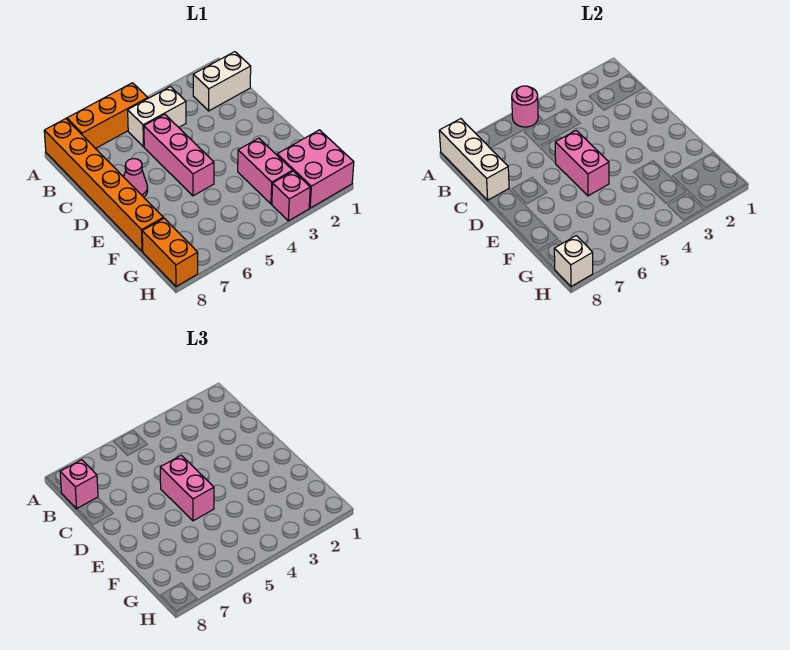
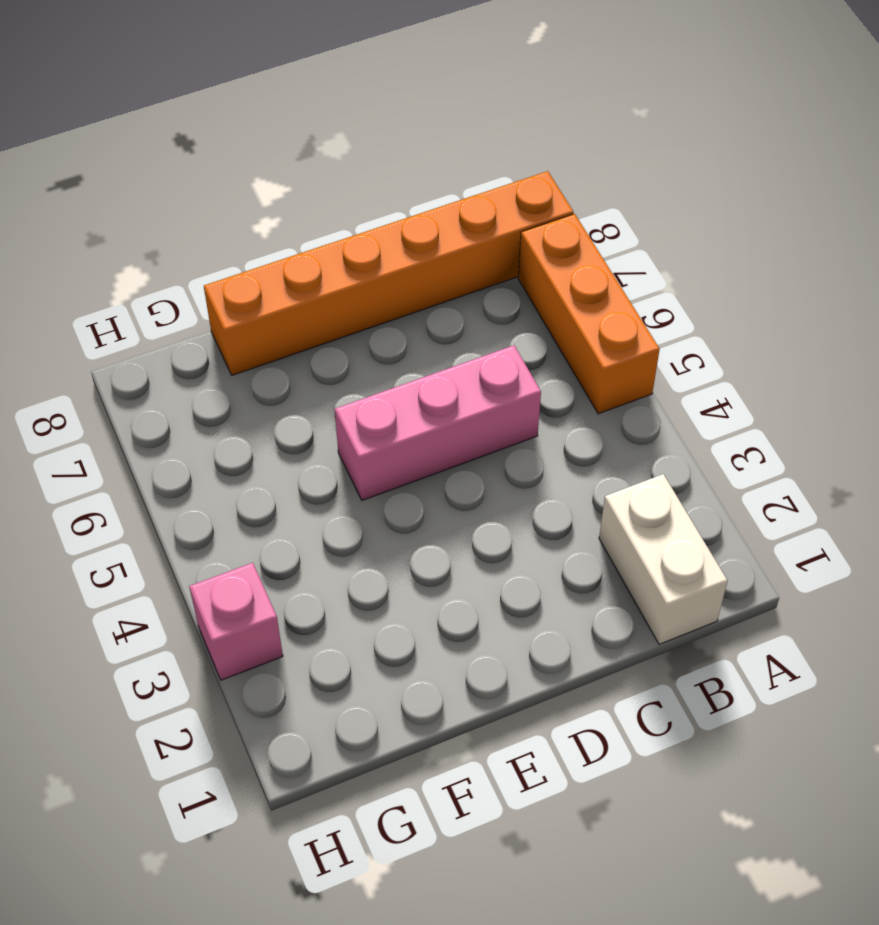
none -> white brick B4:B5 level 1
none -> pink cone D7 level 1
none -> pink brick F3:G3 level 1

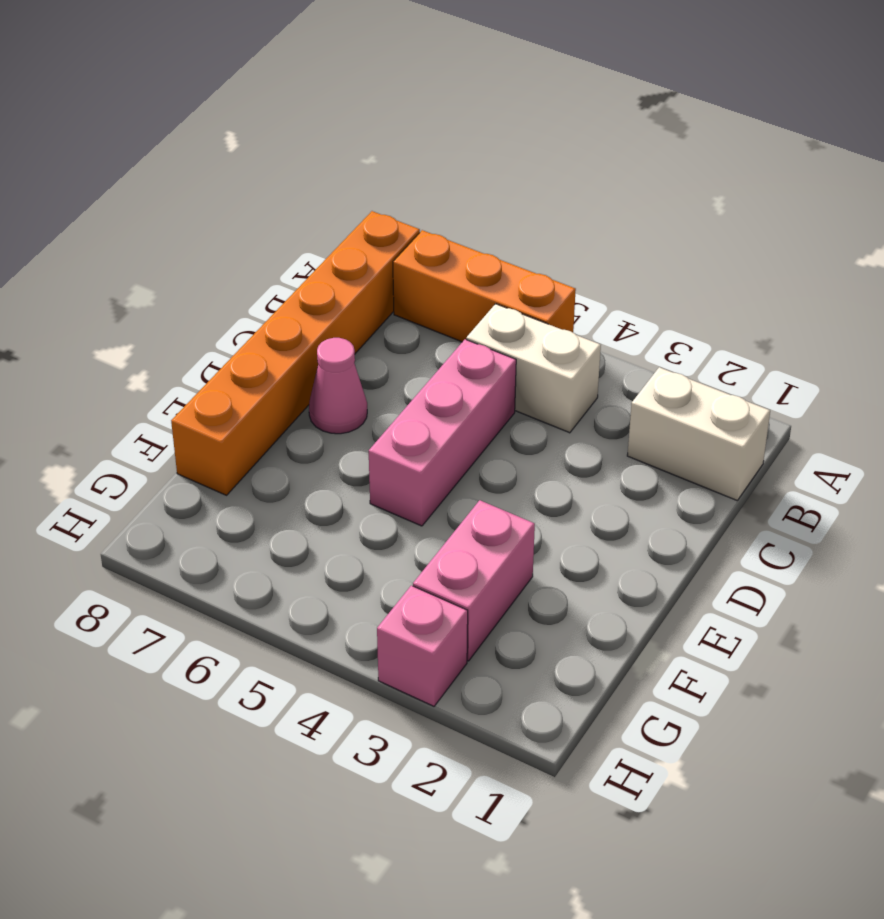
none -> pink brick G1:H2 level 1
none -> orange brick G8:H8 level 1
none -> pink round brick A5 level 2

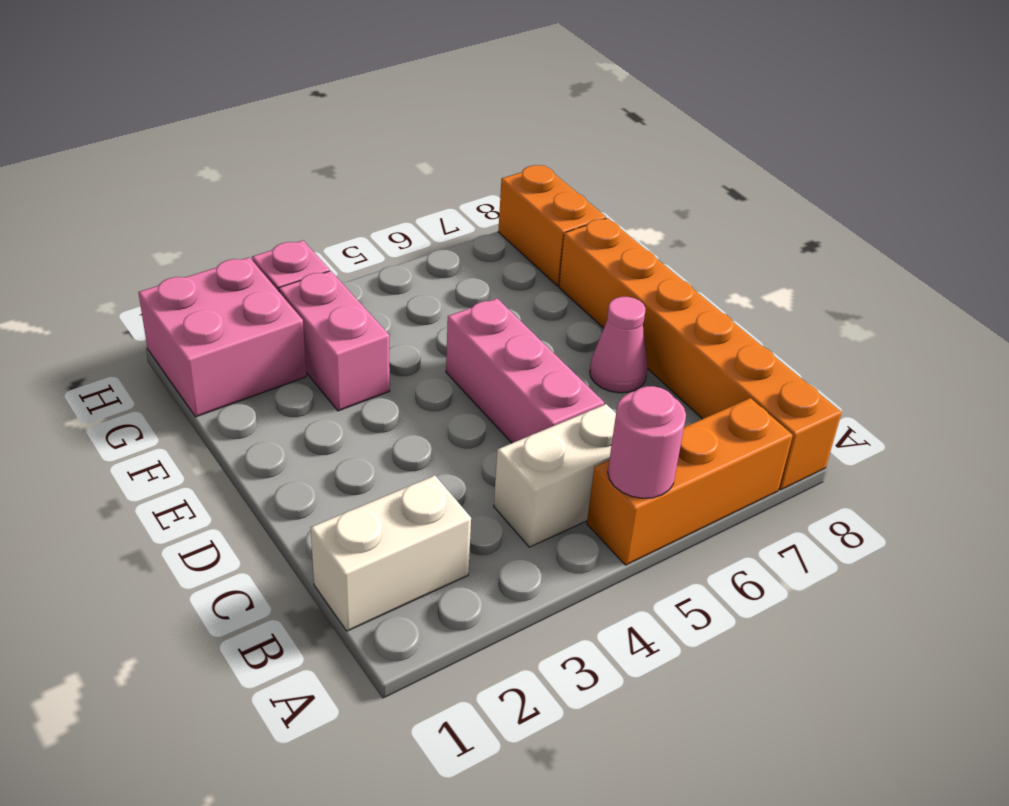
none -> white brick A8:C8 level 2
none -> pink brick D5:E5 level 2
none -> white brick H8 level 2

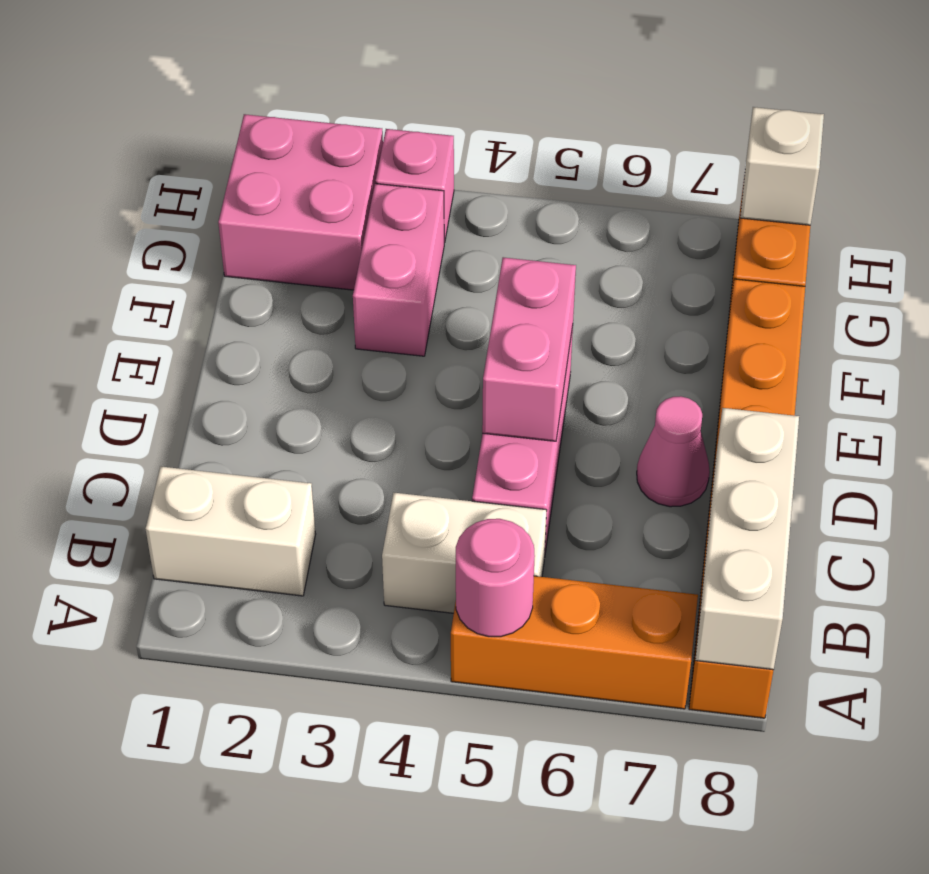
none -> pink brick B8 level 3
none -> pink brick D5:E5 level 3

